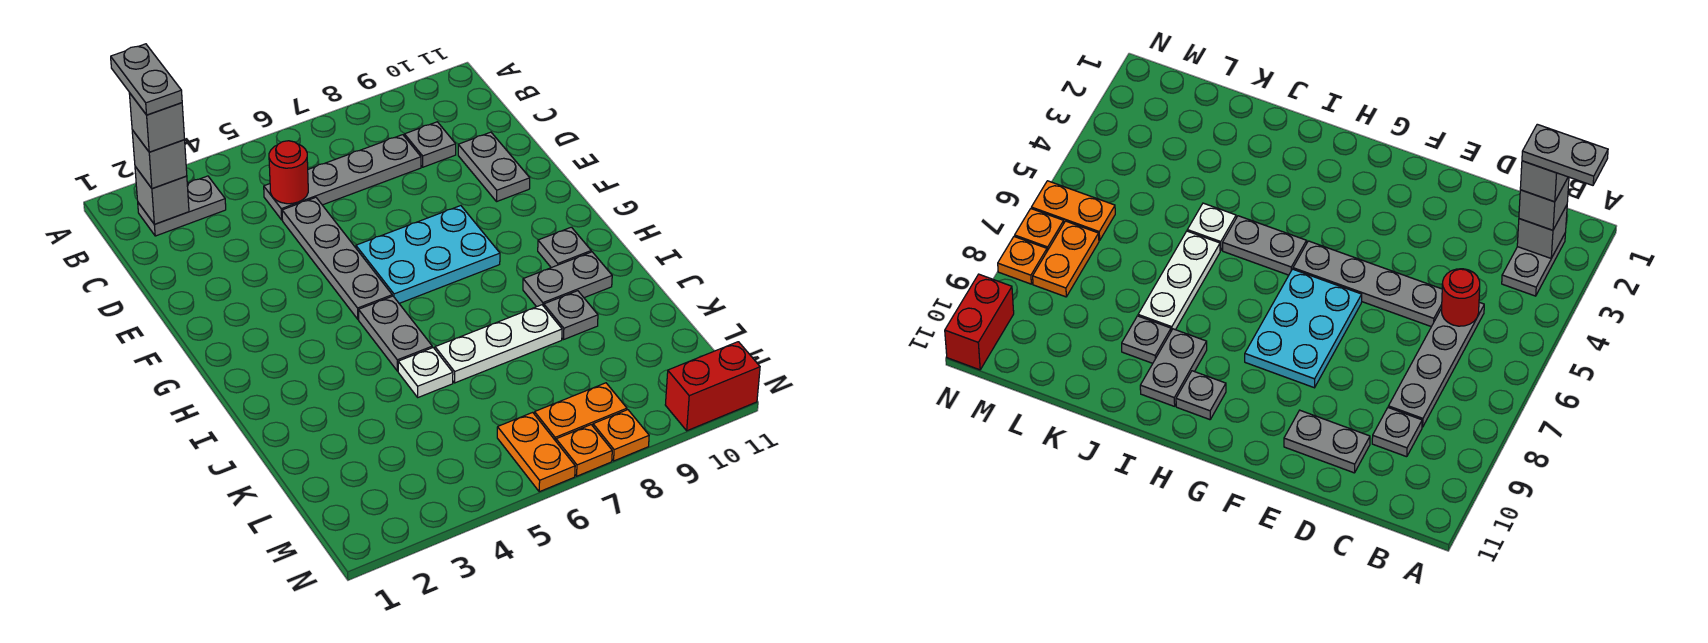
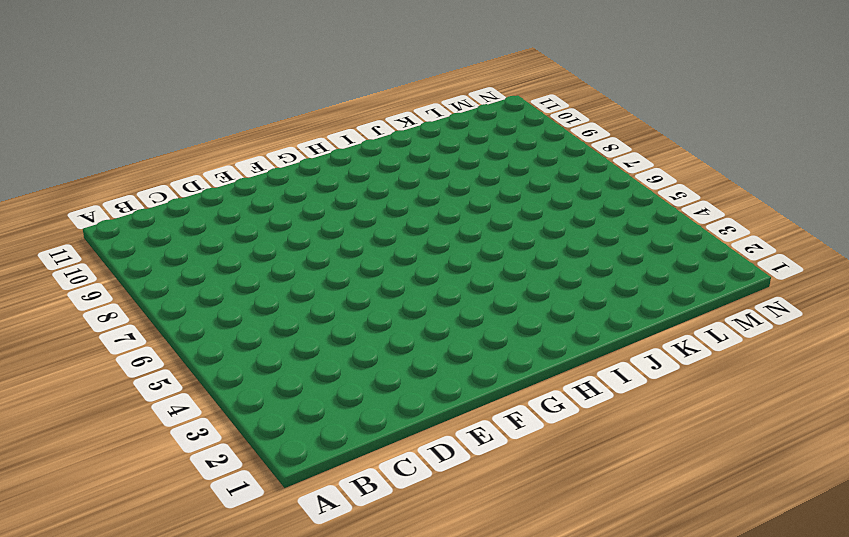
none -> grey plate B2:B3 level 1
none -> grey plate C5:C8 level 1
none -> grey plate C9 level 1

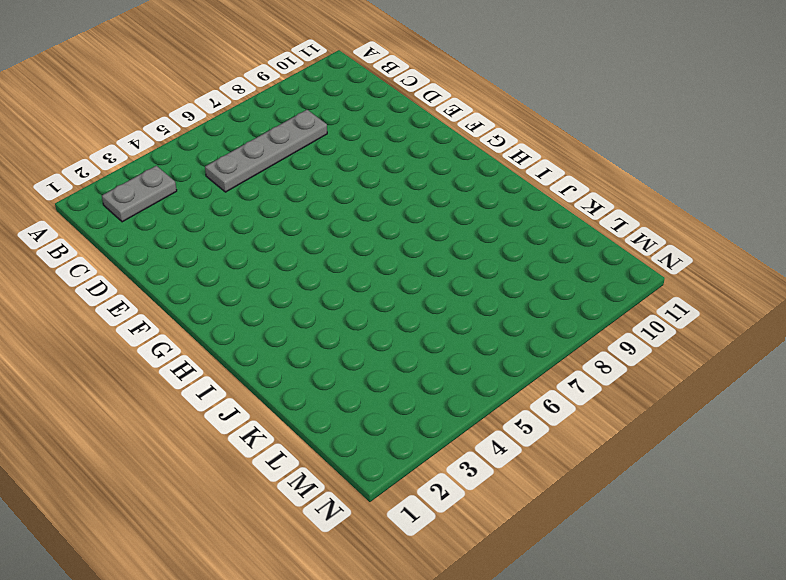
none -> grey plate C9 level 1
none -> grey plate D5:G5 level 1
none -> grey plate D10:E10 level 1

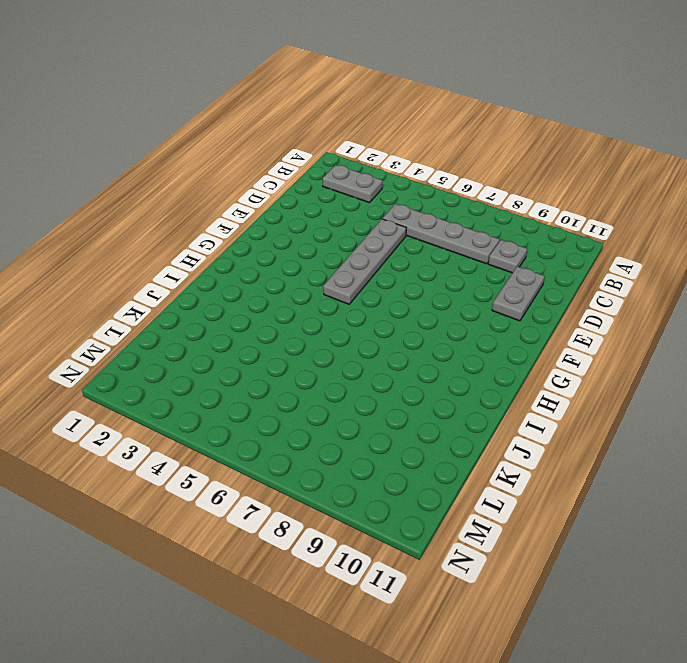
none -> cyan plate F6:G8 level 1
none -> grey plate H5:I5 level 1
none -> grey plate H10 level 1

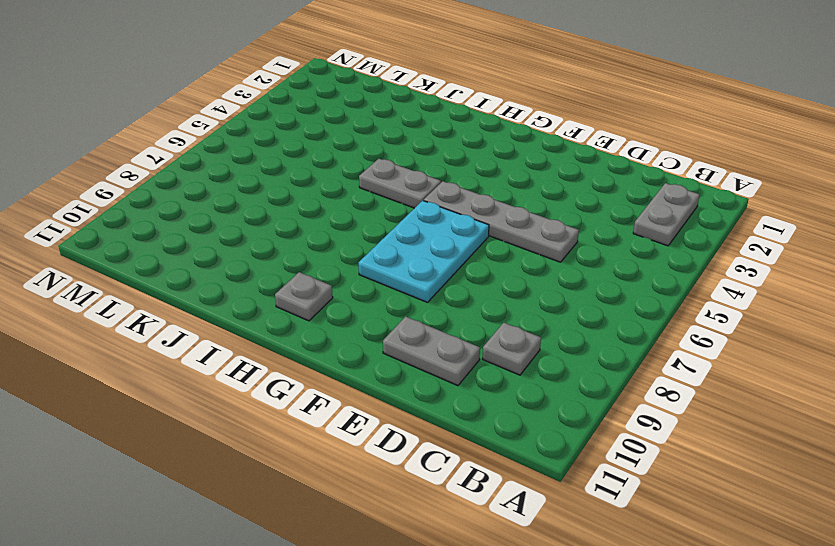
none -> grey plate C5:C8 level 1
none -> grey plate I9:I10 level 1
none -> white plate J5 level 1

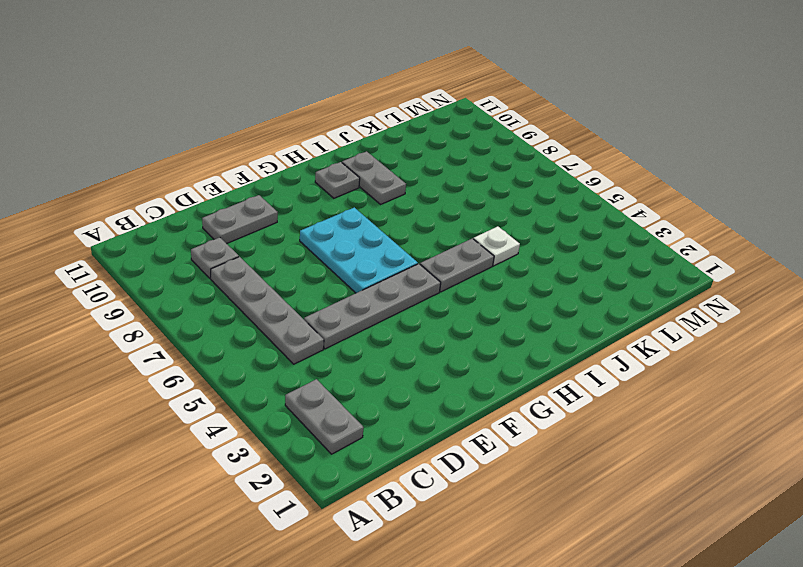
none -> white plate J6:J8 level 1
none -> grey plate J9 level 1
none -> orange plate M6:N6 level 1

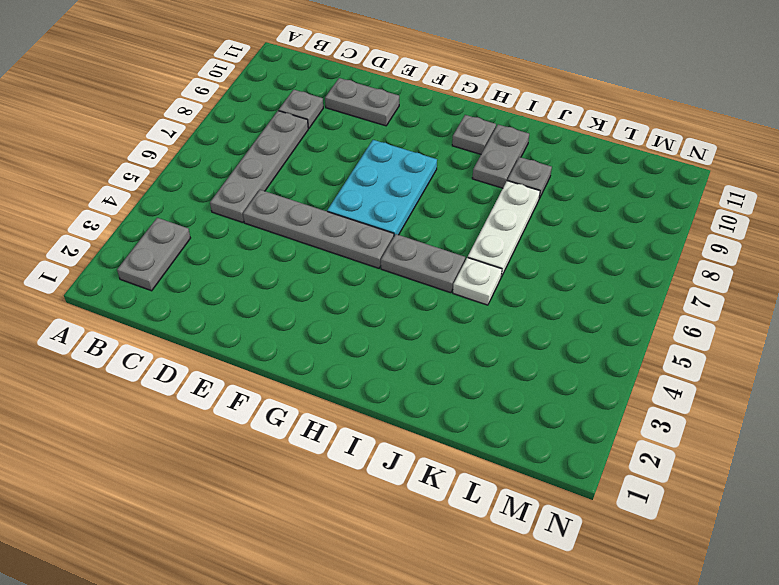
none -> orange plate M6:N6 level 1
none -> orange plate M7:M8 level 1
none -> orange plate N7 level 1

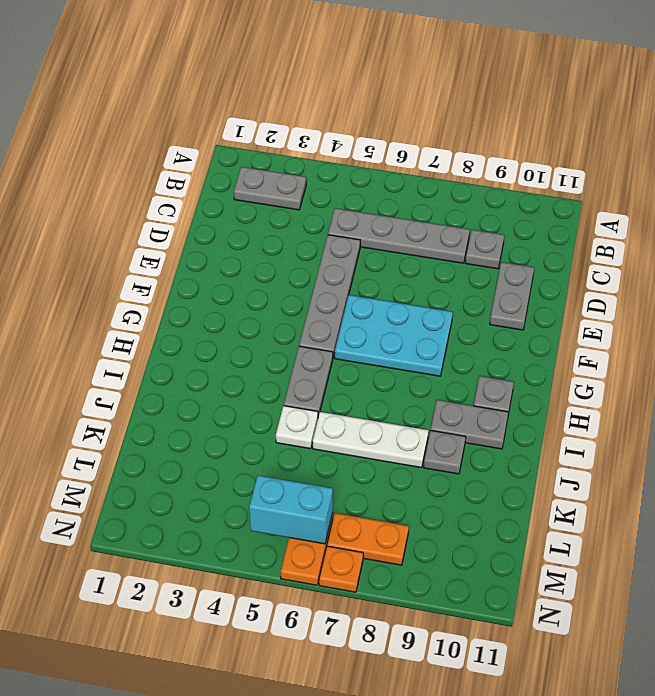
cyan brick M5:M6 level 2 -> none
none -> orange plate N8 level 1
none -> red brick N10:N11 level 1
none -> grey brick B2 level 2

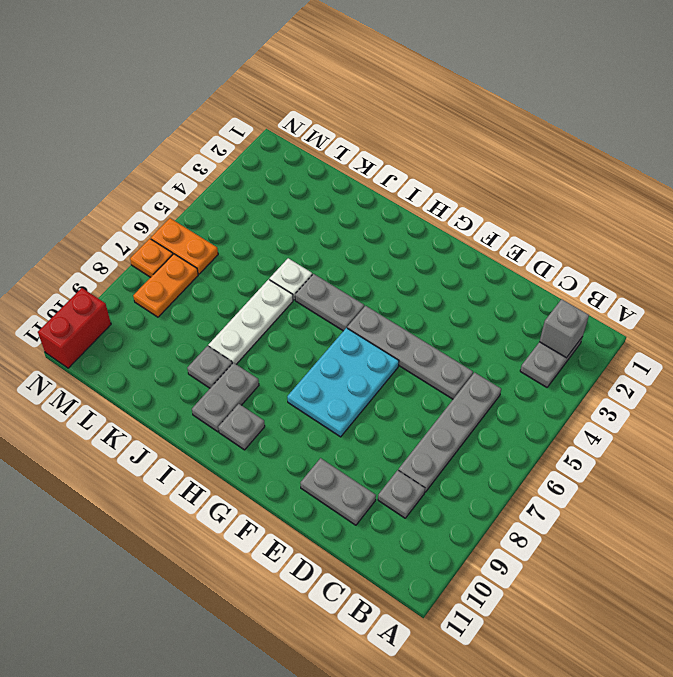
none -> orange plate N8 level 1
none -> red round brick C5 level 2
none -> grey brick B2 level 3

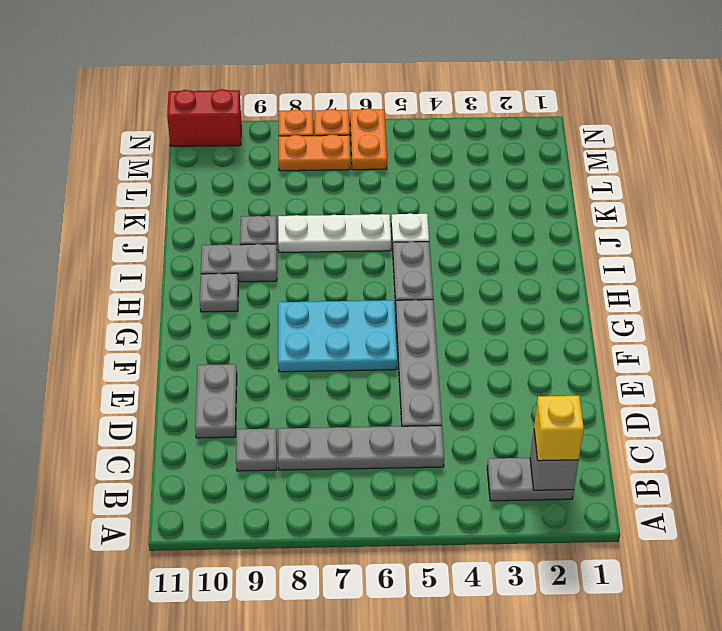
yellow brick B2 level 3 -> grey brick B2 level 3
none -> red round brick C5 level 2
none -> grey brick B2 level 4
none -> grey plate A2:B2 level 5

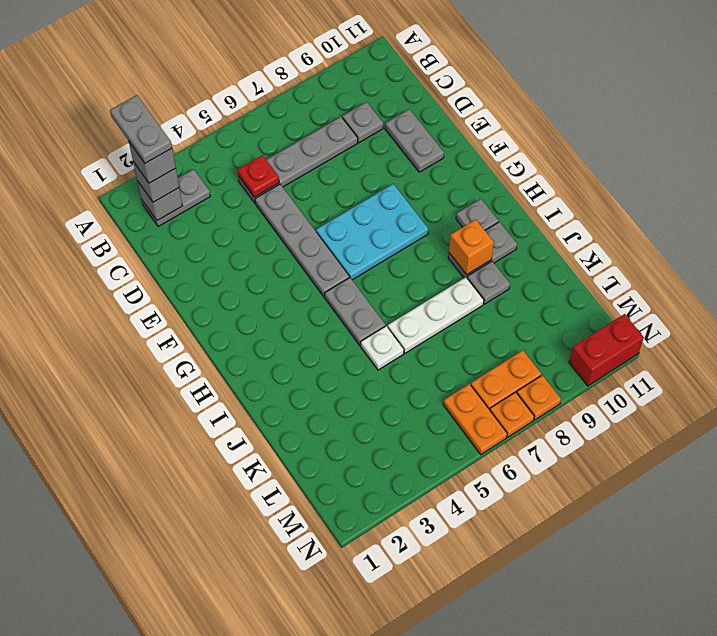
red plate C5 level 2 -> red round brick C5 level 2
orange brick I9 level 2 -> none

